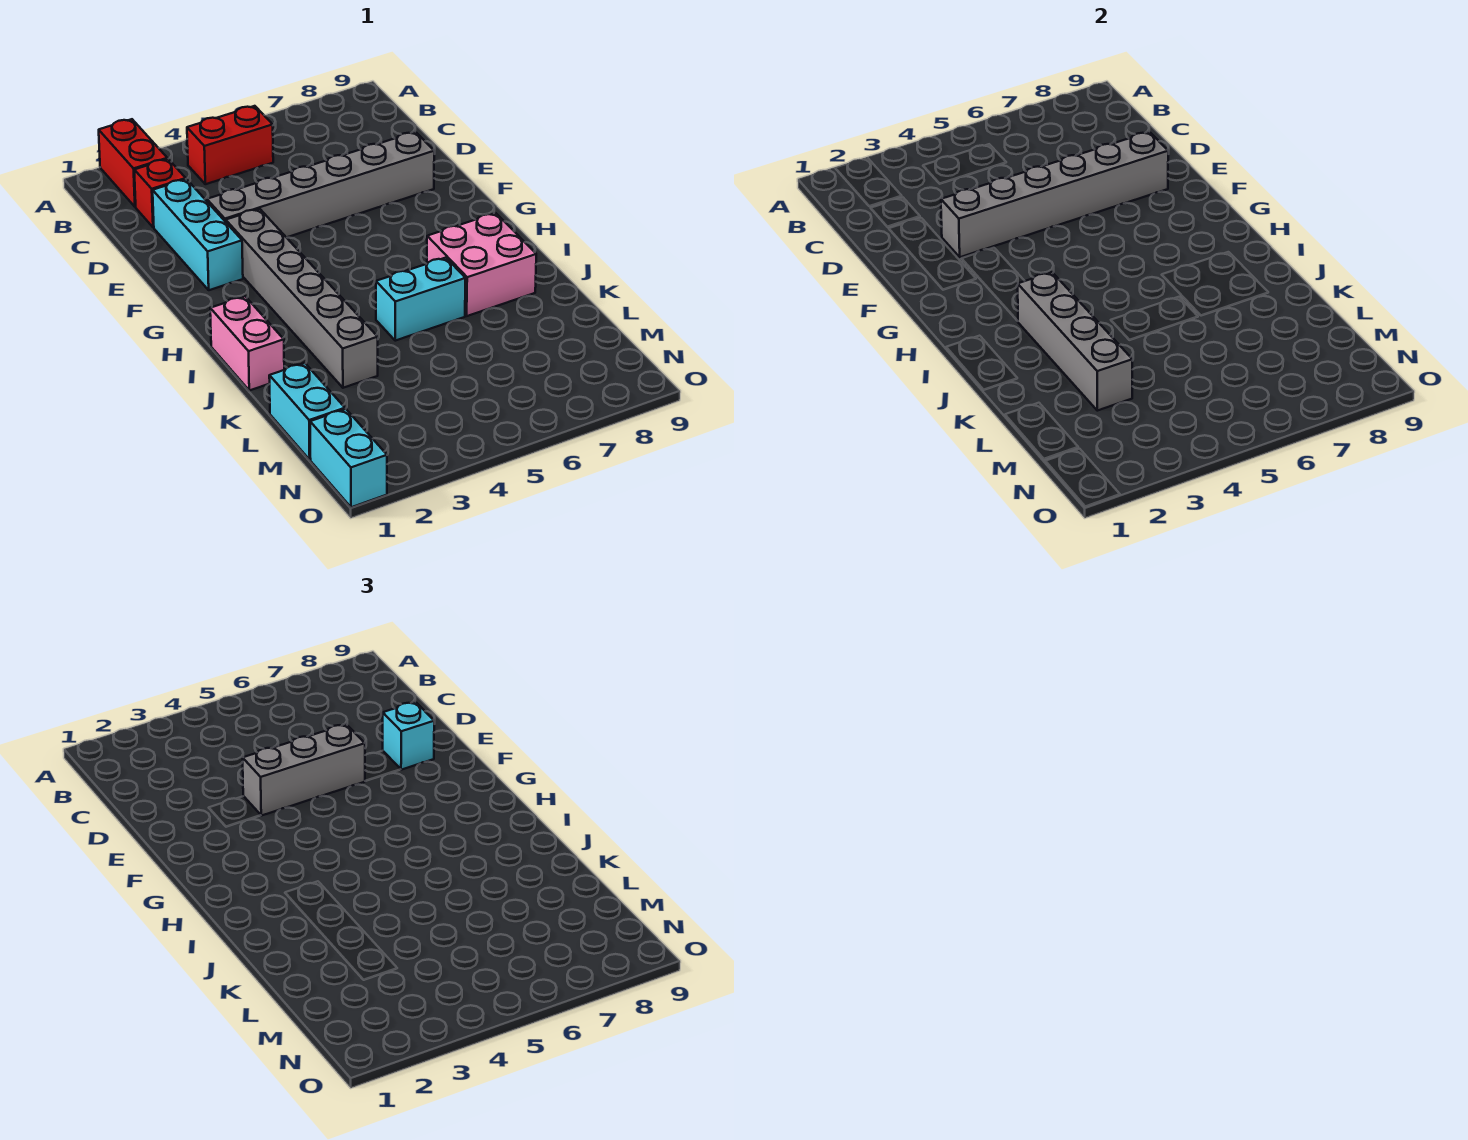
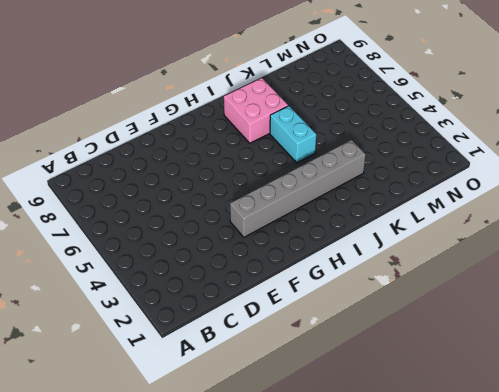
none -> red brick A2:B2 level 1
none -> red brick B4:B5 level 1
none -> red brick C2 level 1

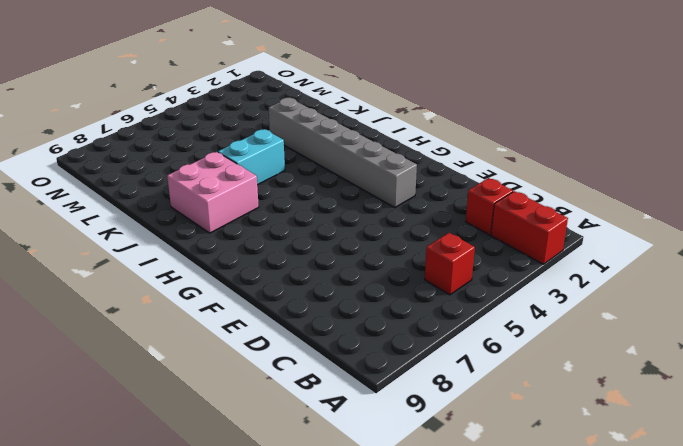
red brick B5 level 1 -> red brick B4:B5 level 1
none -> cyan brick D2:F2 level 1
none -> grey brick E3:E8 level 1
none -> pink brick I1:J1 level 1

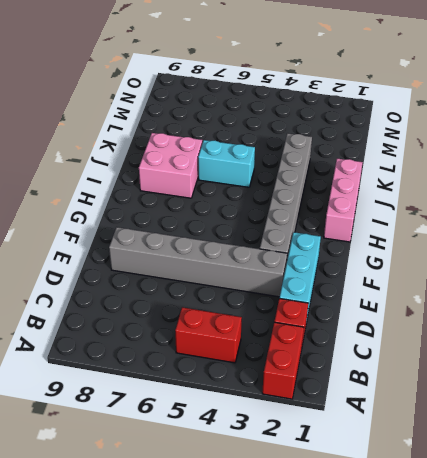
pink brick H1:J1 level 1 -> pink brick I1:J1 level 1
none -> cyan brick L1:M1 level 1
none -> cyan brick N1:O1 level 1
none -> grey brick E3:E8 level 2

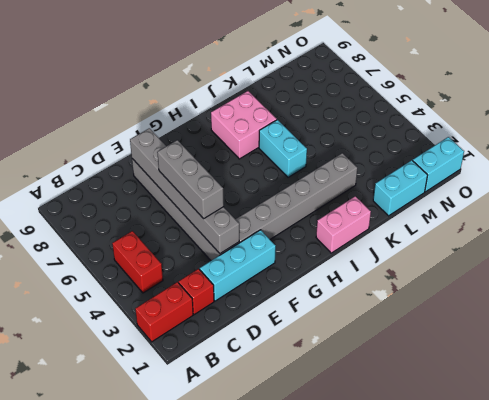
none -> grey brick I3:L3 level 2
none -> cyan brick E8 level 3

